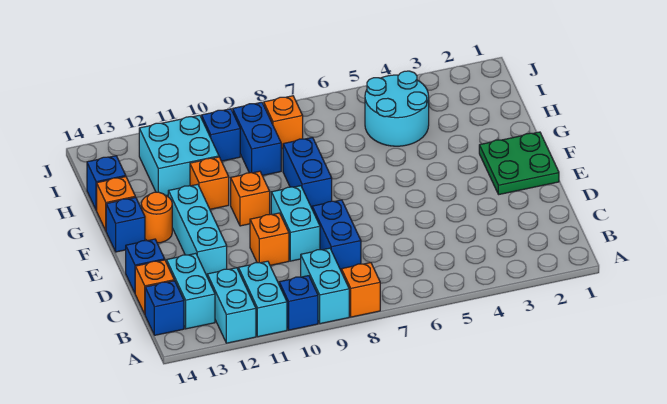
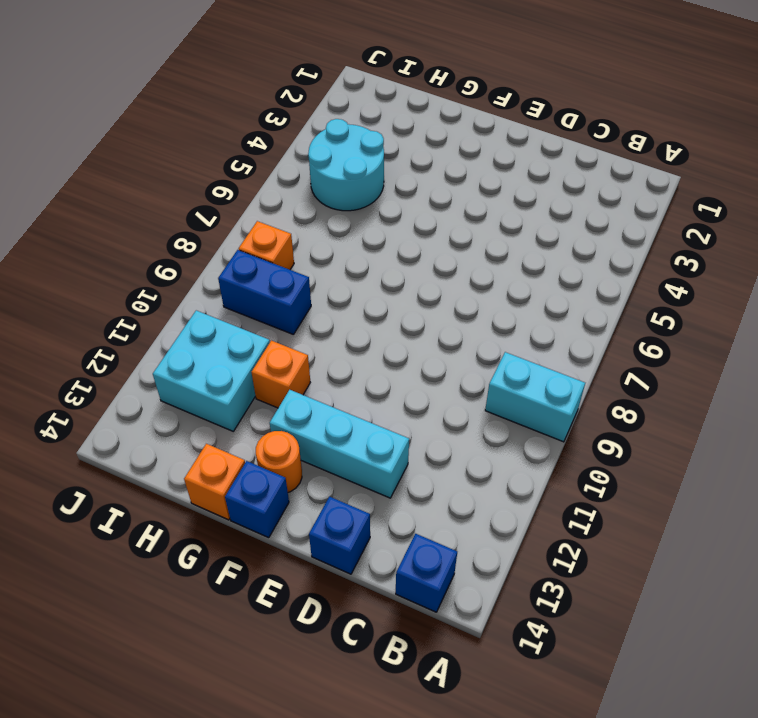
none -> orange brick A8 level 1
none -> blue brick A10 level 1
none -> cyan brick A11:B11 level 1

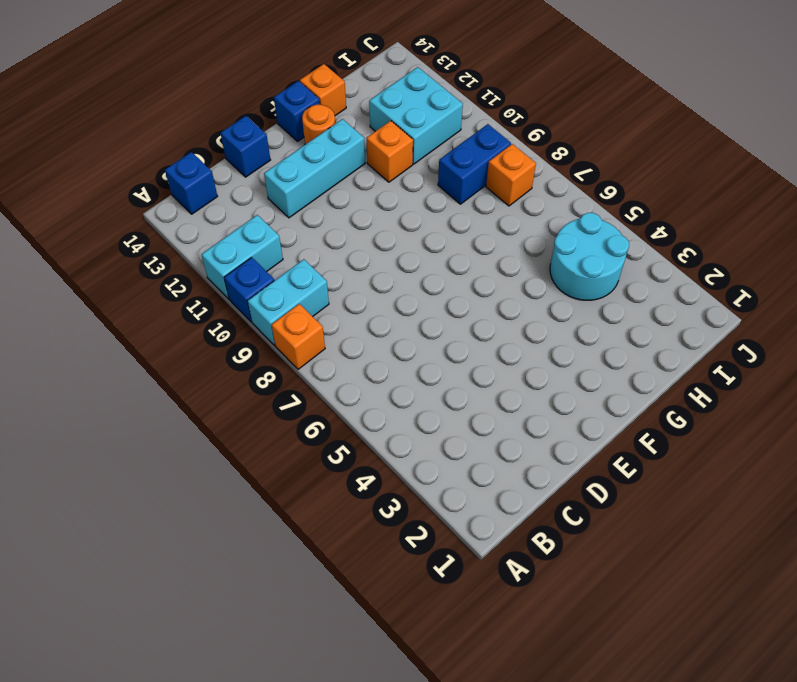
none -> cyan brick A12:B12 level 1
none -> cyan brick B13:C13 level 1
none -> blue brick C8:D8 level 1

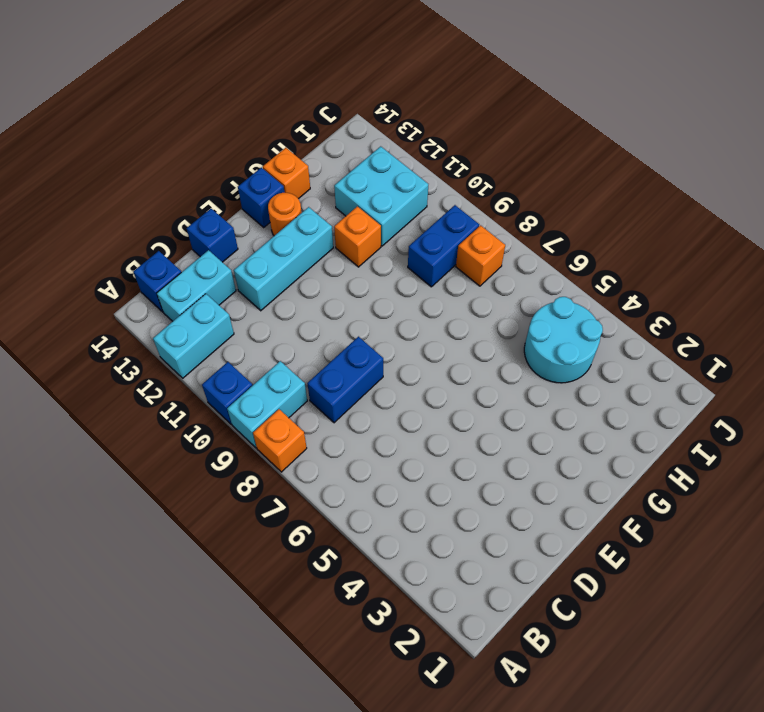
none -> cyan brick A11:B11 level 1
none -> orange brick C14 level 1
none -> cyan brick D9:E9 level 1

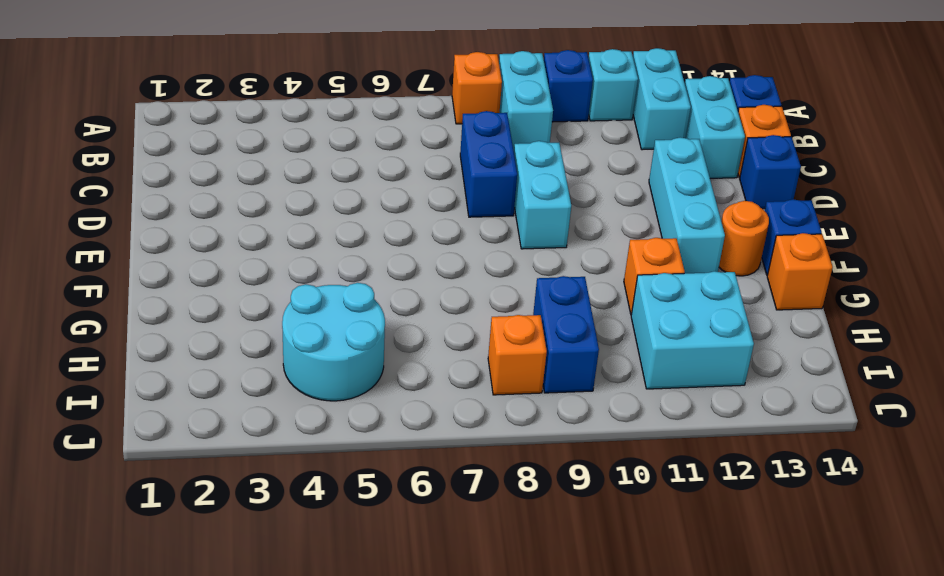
cyan brick A11 level 1 -> cyan brick A11:B11 level 1
none -> orange brick D10 level 1
none -> green plate E1:F2 level 1
none -> blue brick F8:G8 level 1

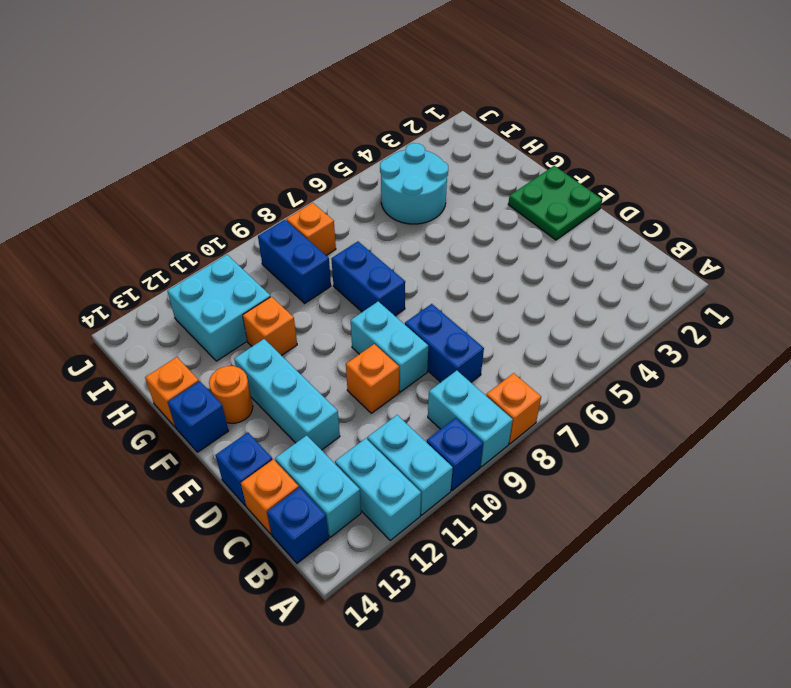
none -> orange brick F10 level 1
none -> blue brick H14 level 1
none -> blue brick I10 level 1

